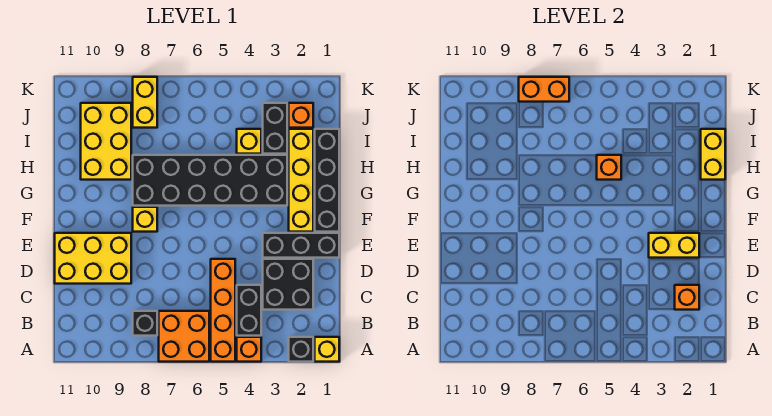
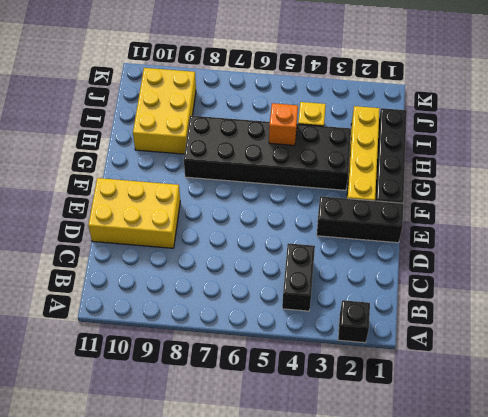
none -> yellow brick A1 level 1
none -> orange brick A4 level 1
none -> orange brick A5:D5 level 1

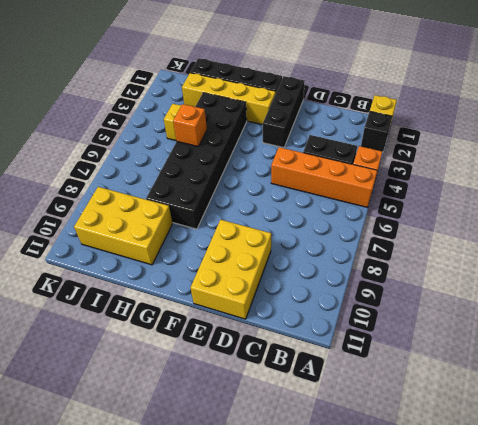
none -> orange brick A6:B7 level 1
none -> black brick B8 level 1
none -> black brick C2:D3 level 1

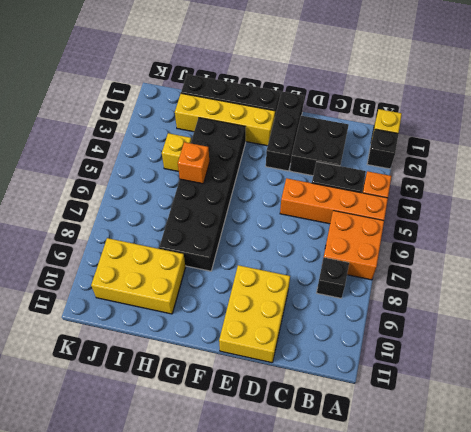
none -> yellow brick F8 level 1
none -> black brick I3:J3 level 1
none -> orange brick J2 level 1

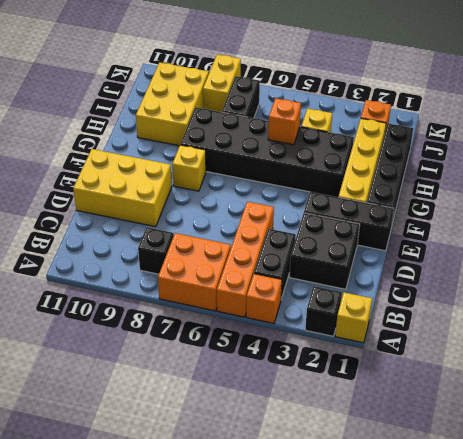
black brick I7:J7 level 1 -> black brick I3:J3 level 1
none -> orange brick C2 level 2
none -> yellow brick E2:E3 level 2
none -> yellow brick H1:I1 level 2

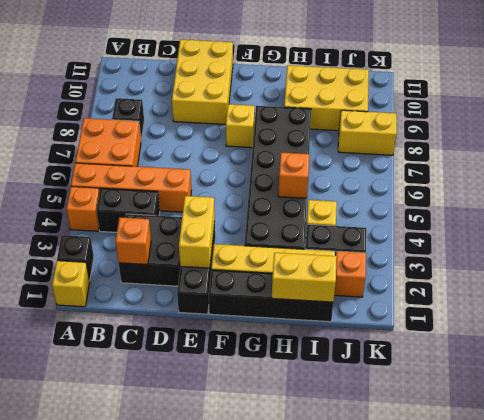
none -> orange brick K7:K8 level 2

